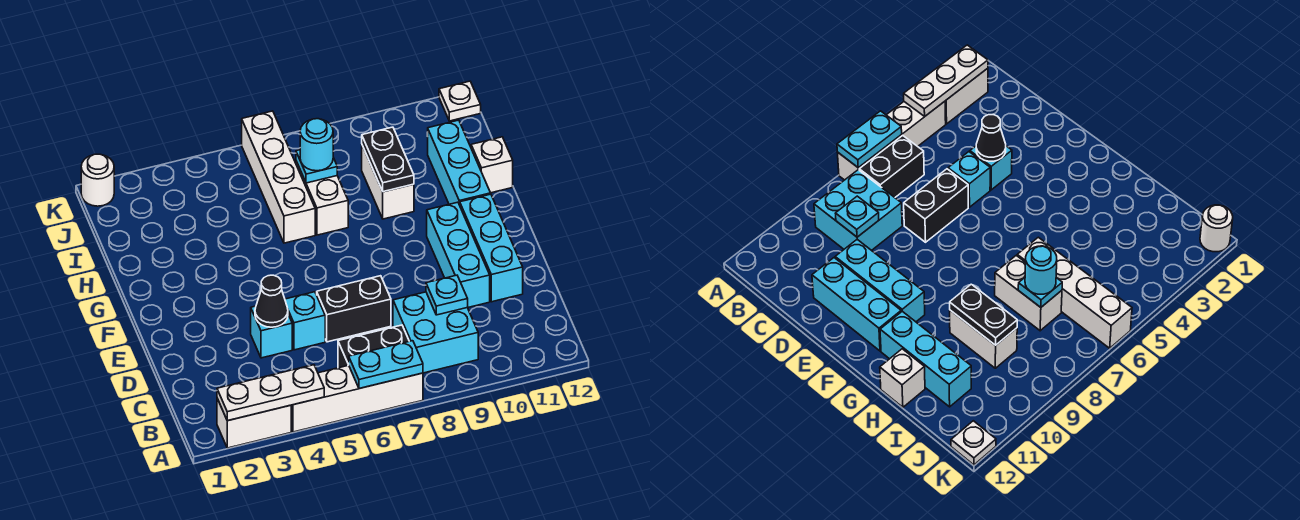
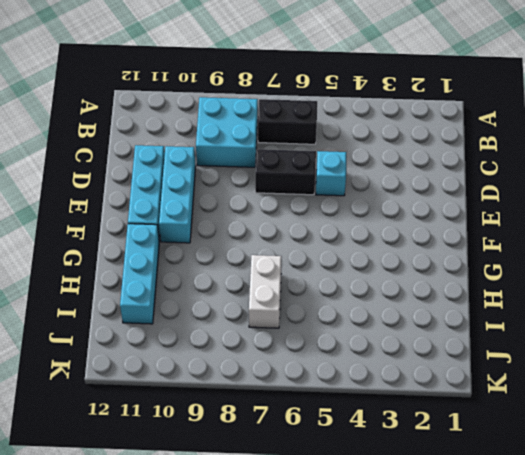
none -> white brick A2:A3 level 1
none -> white brick A4:A7 level 1
none -> cyan brick D4 level 1

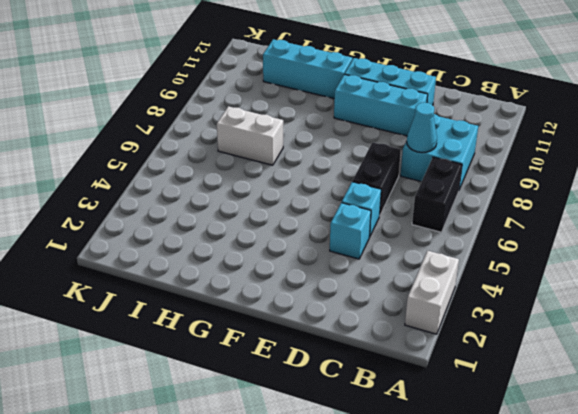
cyan cone C8 level 2 -> none
none -> white brick A4:A7 level 1
none -> white brick H6:K6 level 1
none -> white brick H9:I9 level 1

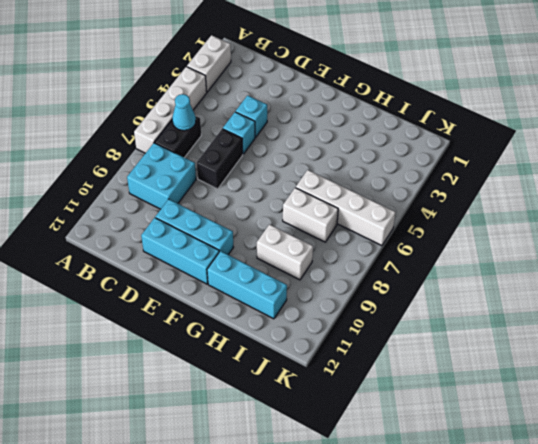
cyan cone B6 level 2 -> none
none -> white brick H12 level 1
none -> white round brick K1 level 1
none -> white plate K12 level 1

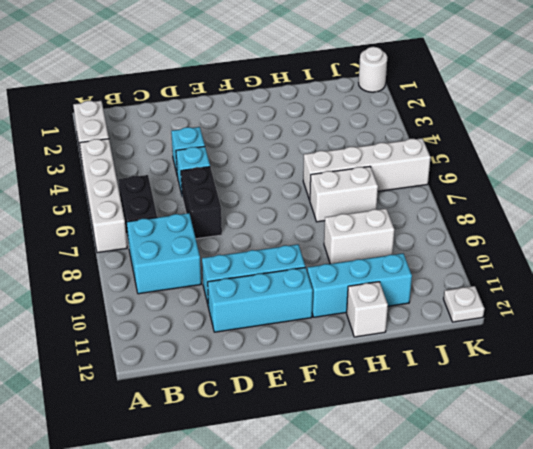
none -> white plate A2:A4 level 2
none -> cyan plate A6:A7 level 2
none -> cyan plate C9 level 2

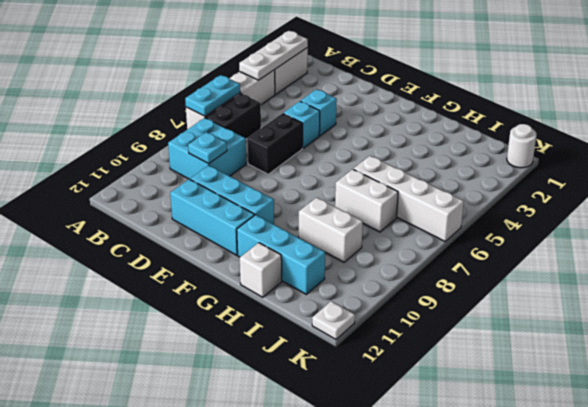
none -> black cone D4 level 2
none -> black plate H9:I9 level 2
none -> cyan plate I7 level 2

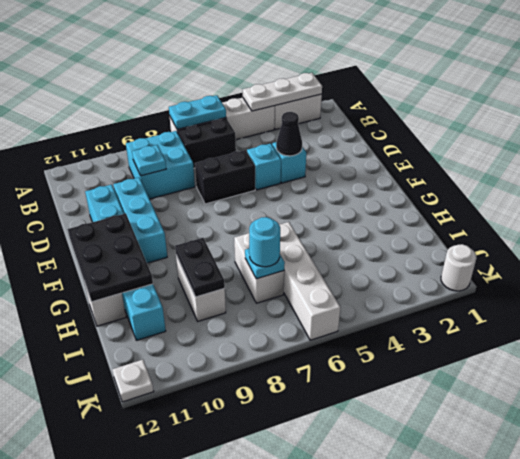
black plate F11:H12 level 2 -> none

